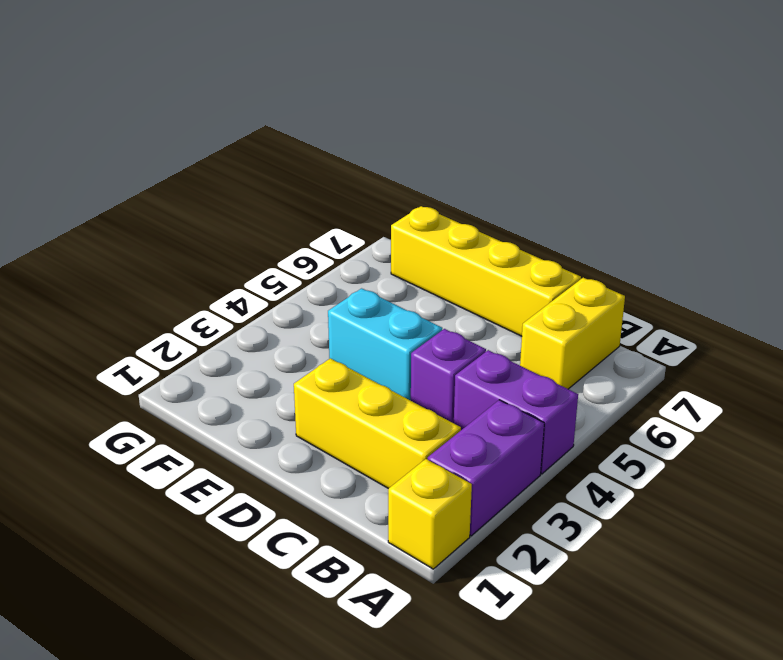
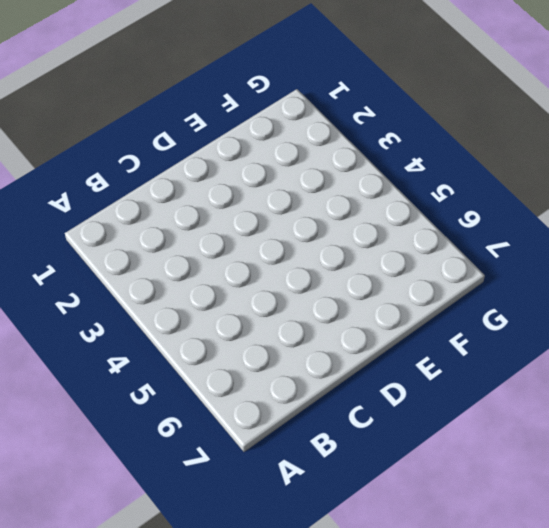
none -> yellow brick A1 level 1
none -> purple brick A2:A3 level 1

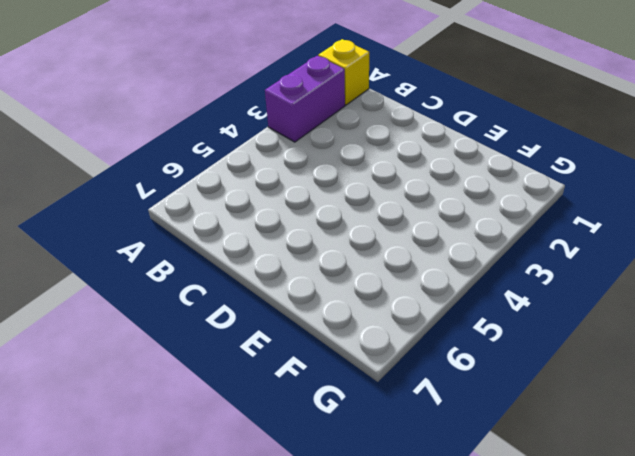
none -> purple brick A4:B4 level 1
none -> yellow brick B2:D2 level 1

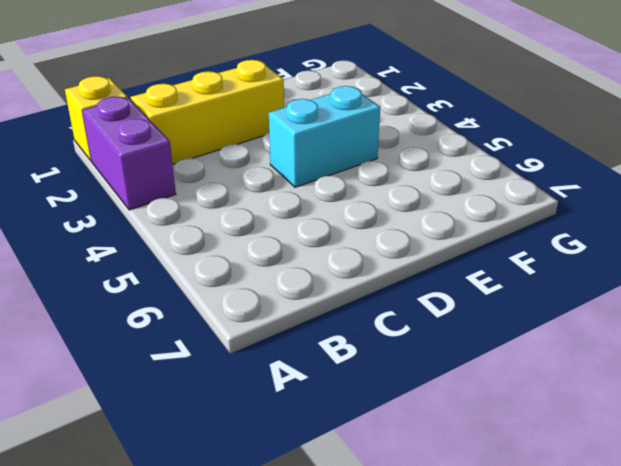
none -> purple brick A4:B4 level 1
none -> yellow brick B6:B7 level 1

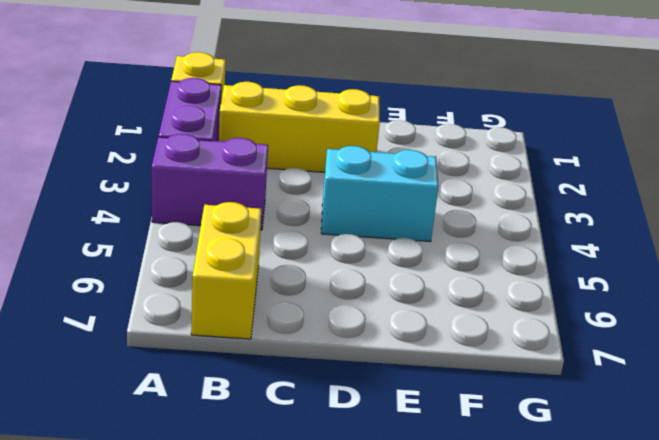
none -> purple brick C4 level 1
none -> yellow brick C7:F7 level 1

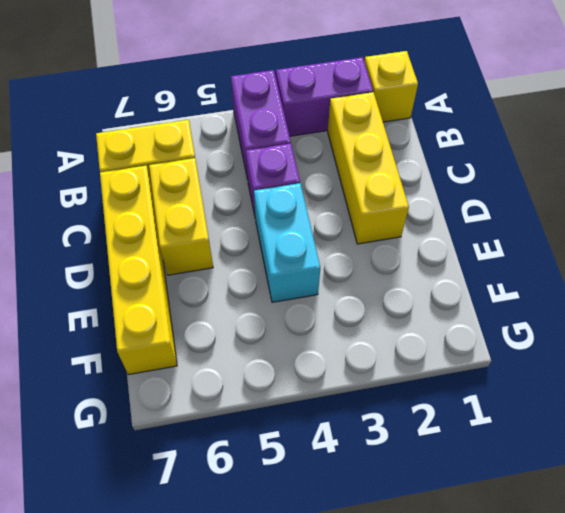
yellow brick C6:D6 level 1 -> none

